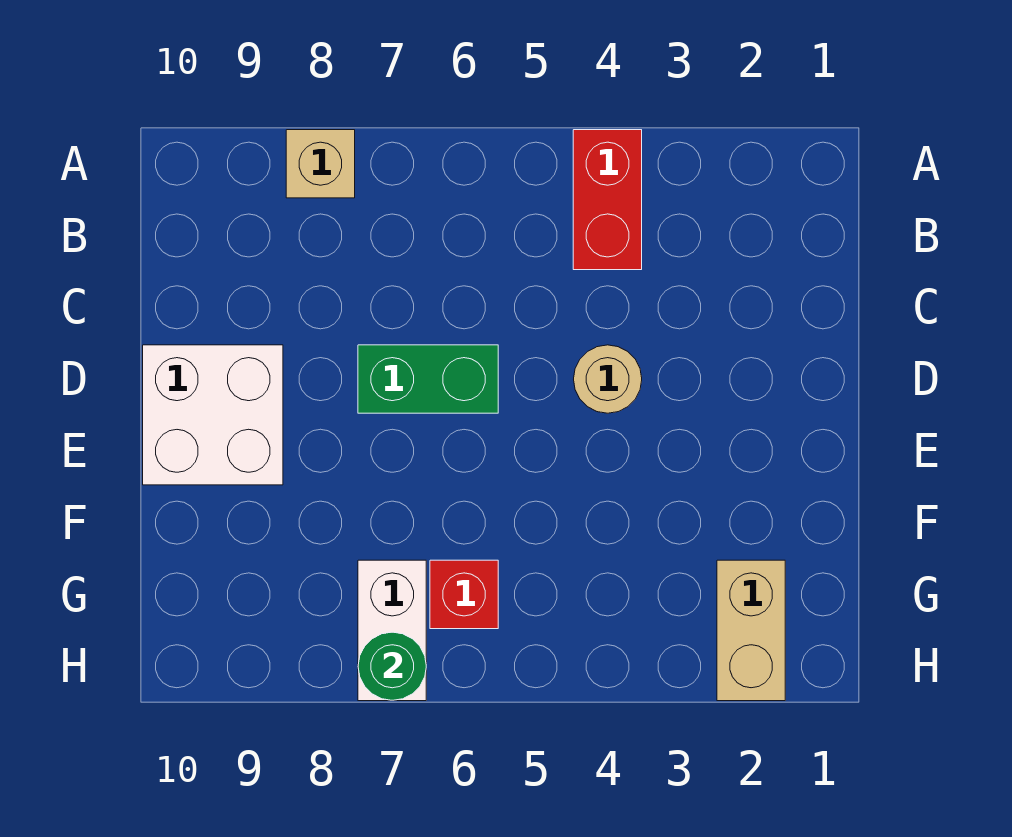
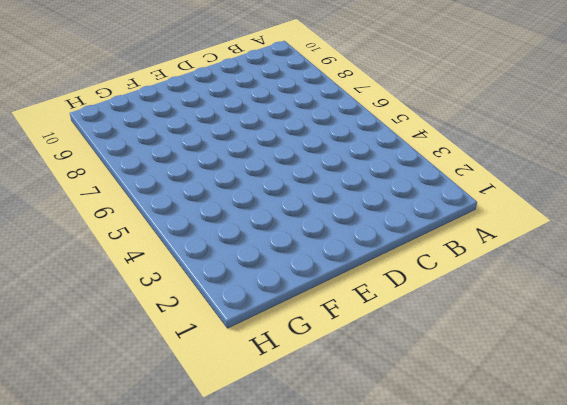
none -> red brick A4:B4 level 1
none -> tan brick A8 level 1

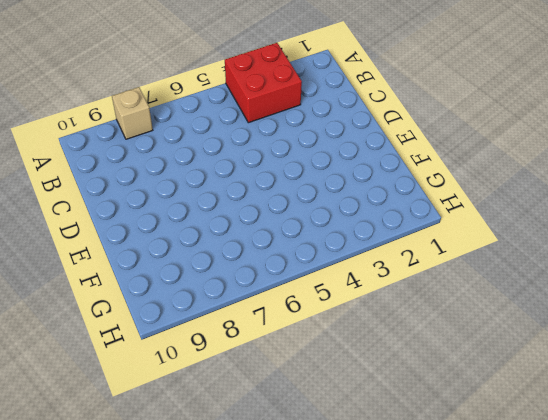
red brick A3:B4 level 1 -> red brick A4:B4 level 1
none -> tan round brick D4 level 1
none -> green brick D6:D7 level 1

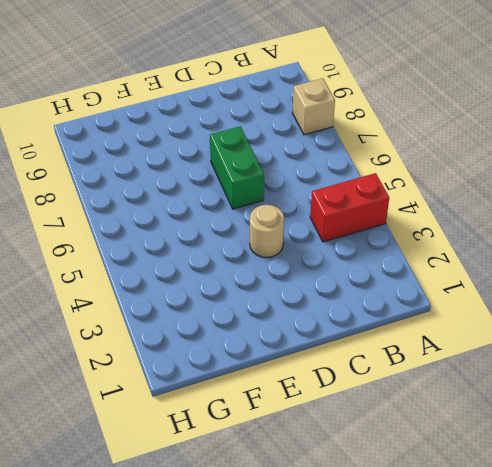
none -> white brick D9:E10 level 1
none -> tan brick G2:H2 level 1

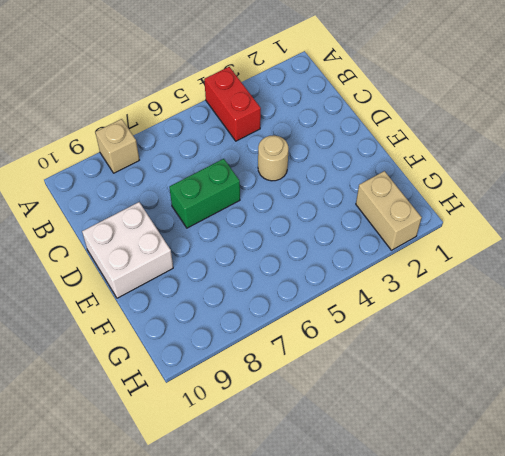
none -> red brick G6 level 1
none -> white brick G7:H7 level 1

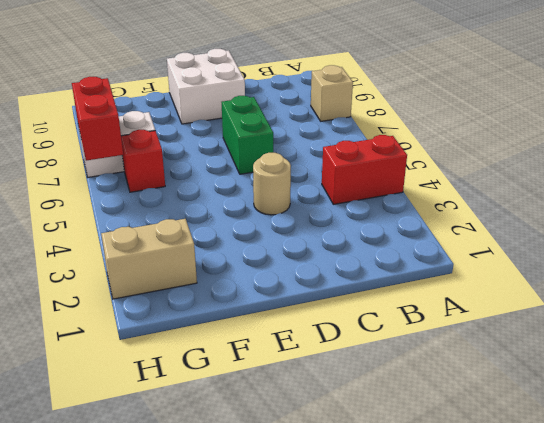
red brick H6:H7 level 2 -> green round brick H7 level 2

